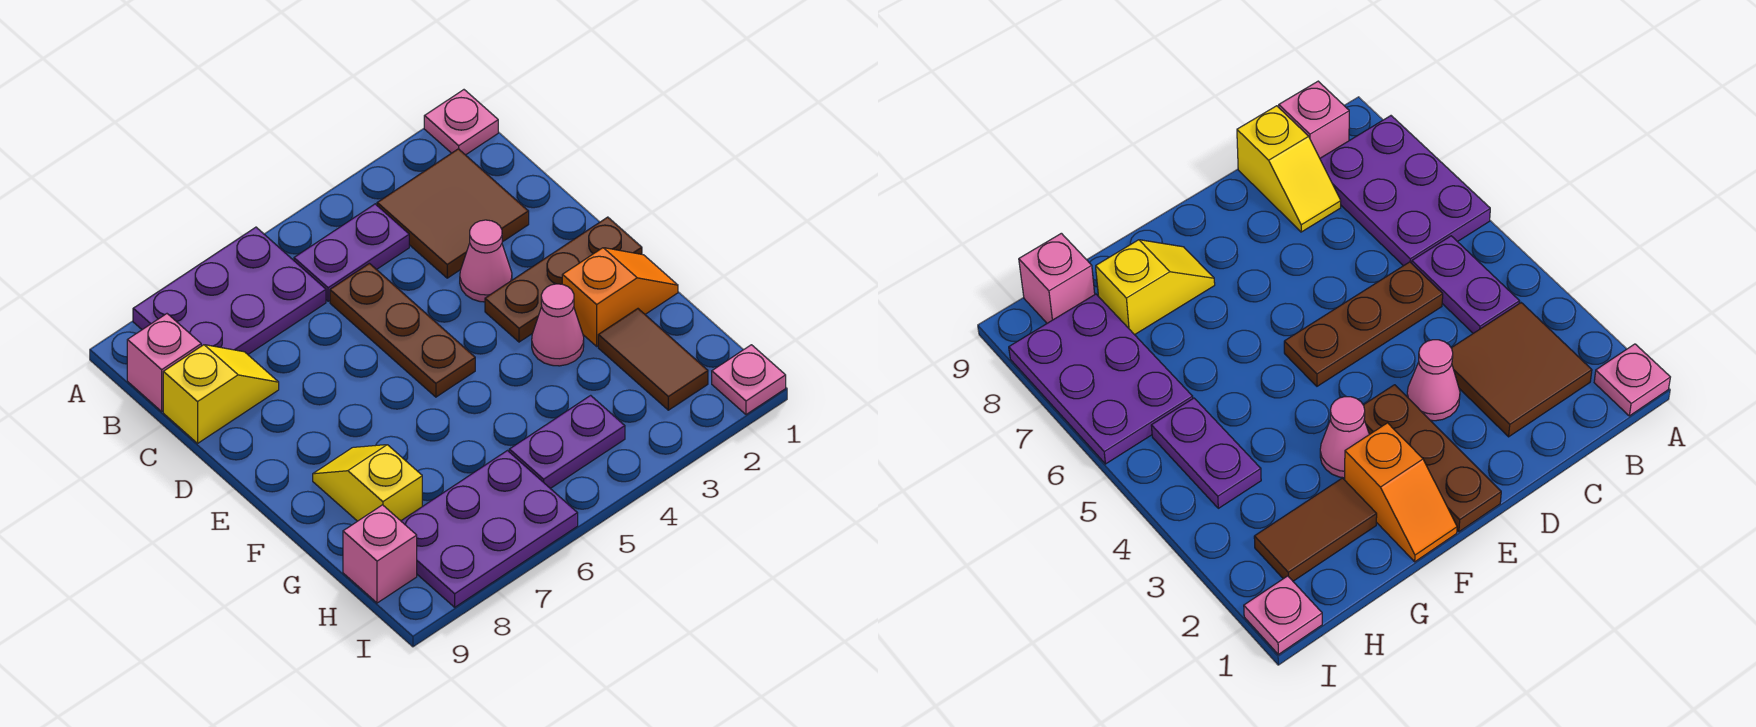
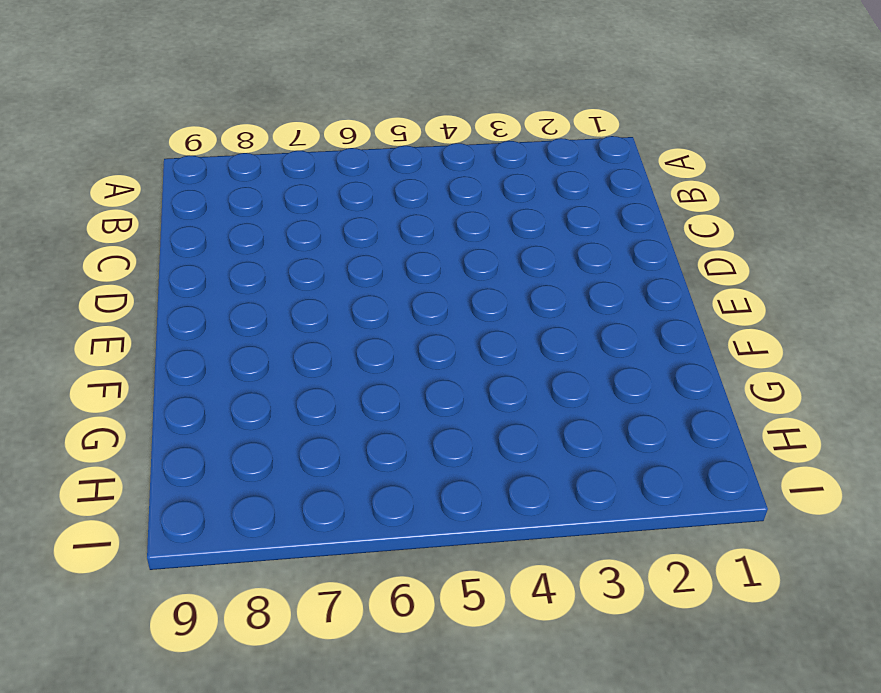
none -> pink plate A1 level 1
none -> purple plate A6:B8 level 1
none -> brown tile B2:C3 level 1

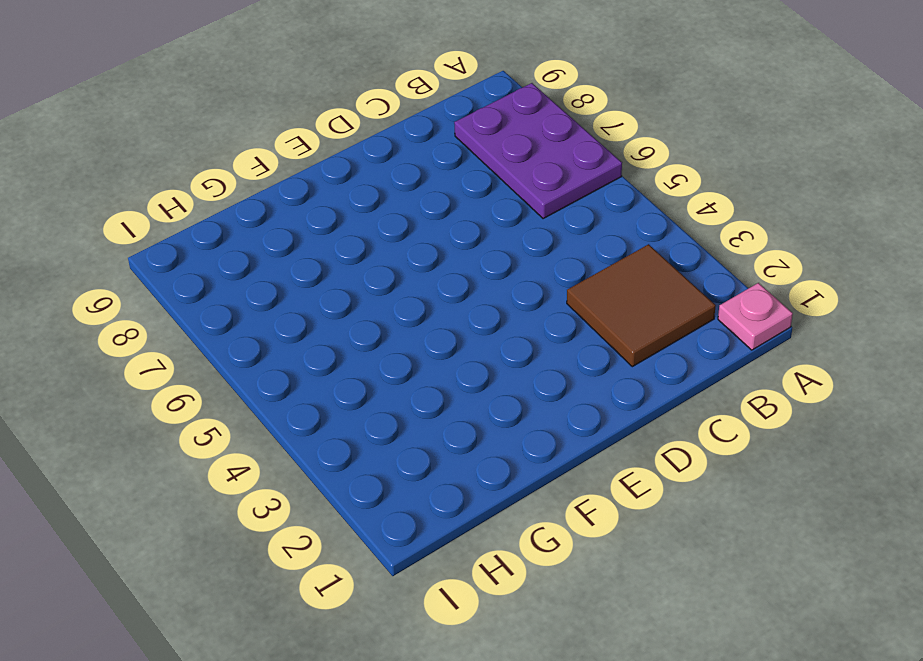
none -> purple plate B4:B5 level 1
none -> pink brick B9 level 1
none -> brown plate C5:E5 level 1

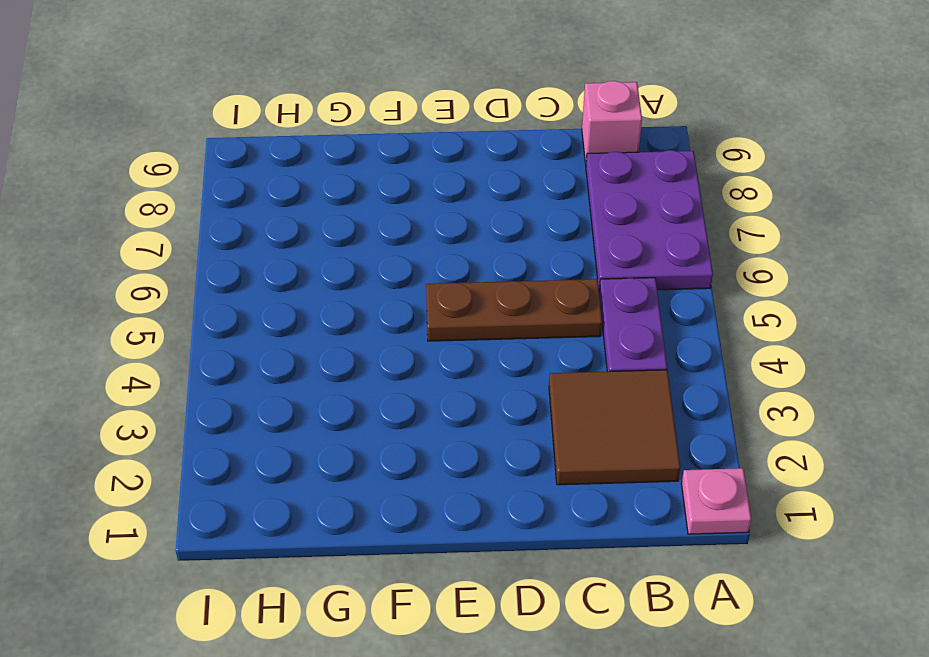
none -> yellow slope C8:C9 level 1 top 9
none -> pink cone D3 level 1
none -> brown plate E1:E3 level 1

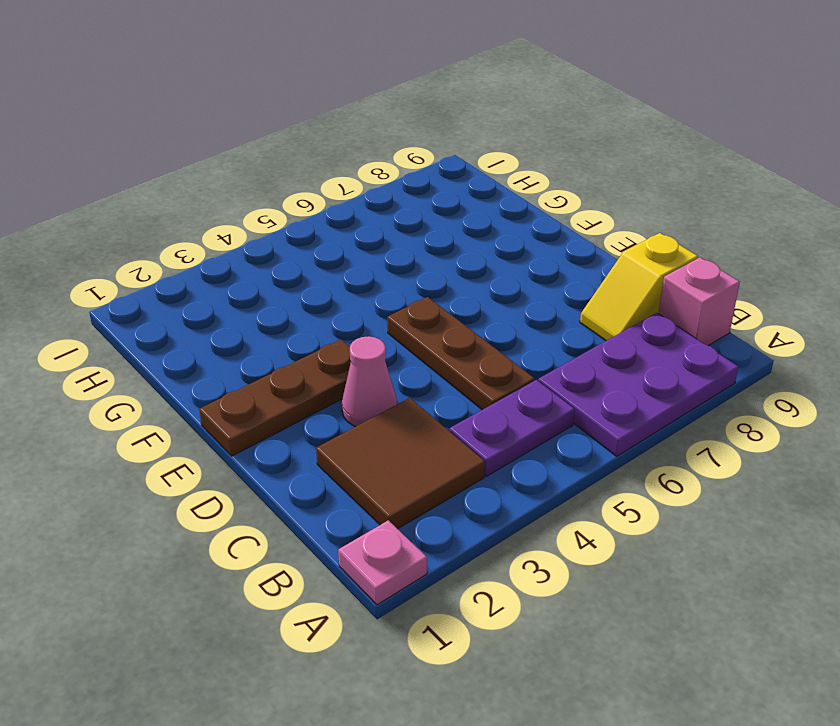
none -> orange slope F1:F2 level 1 top 2
none -> pink cone F3 level 1
none -> yellow slope F8:G8 level 1 top G

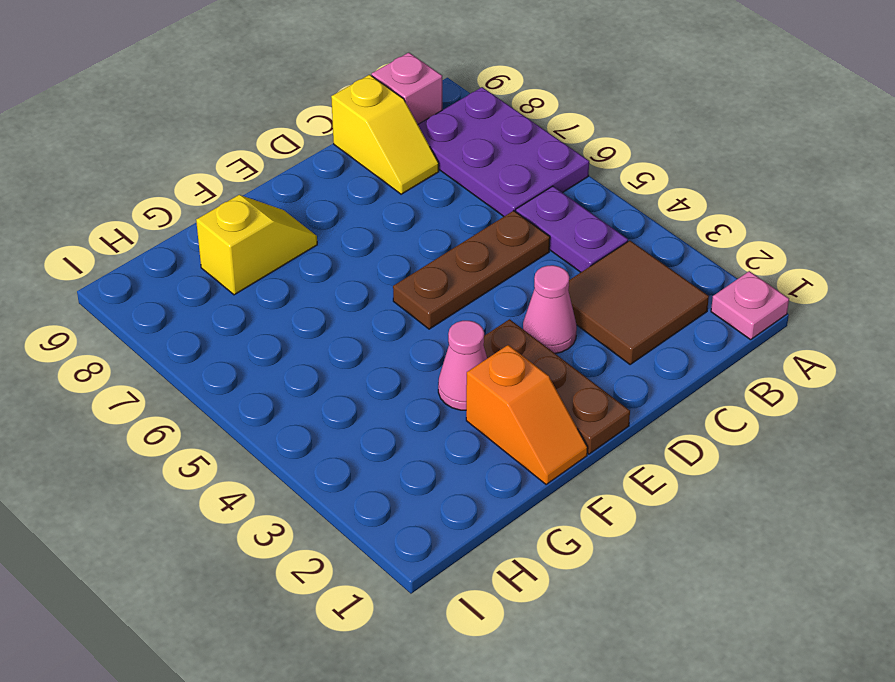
none -> brown tile G2:H2 level 1
none -> purple plate H4:H5 level 1
none -> purple plate H6:I8 level 1

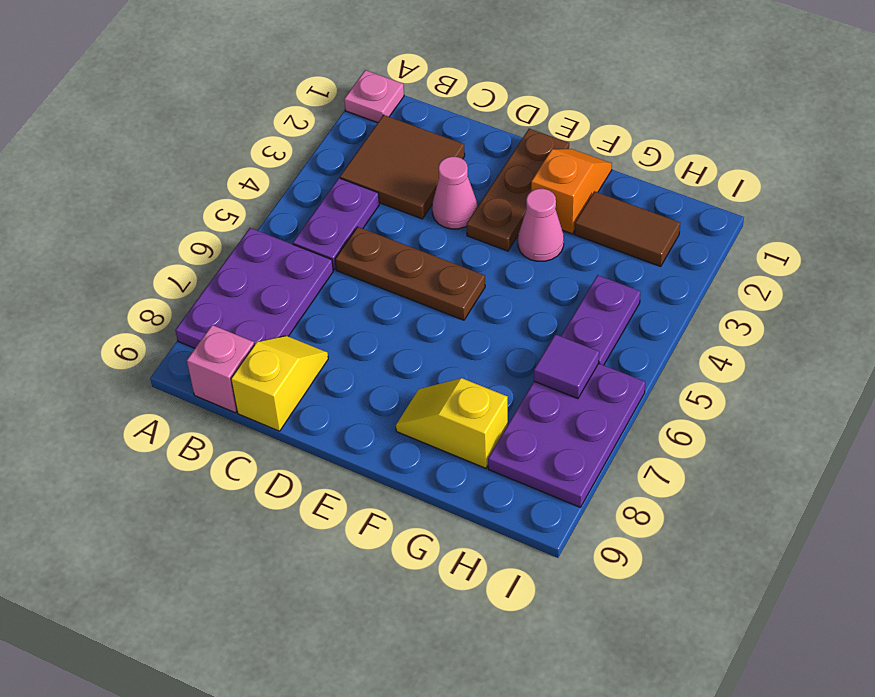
purple tile H6 level 2 -> none
none -> pink brick H9 level 1
none -> pink plate I1 level 1

